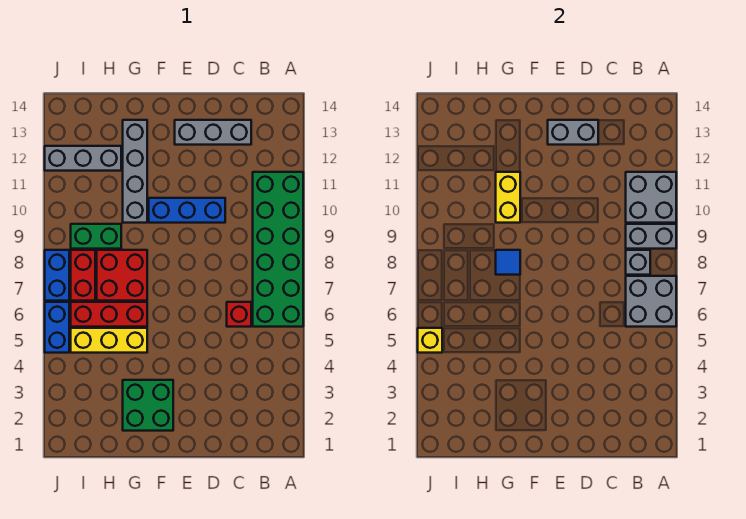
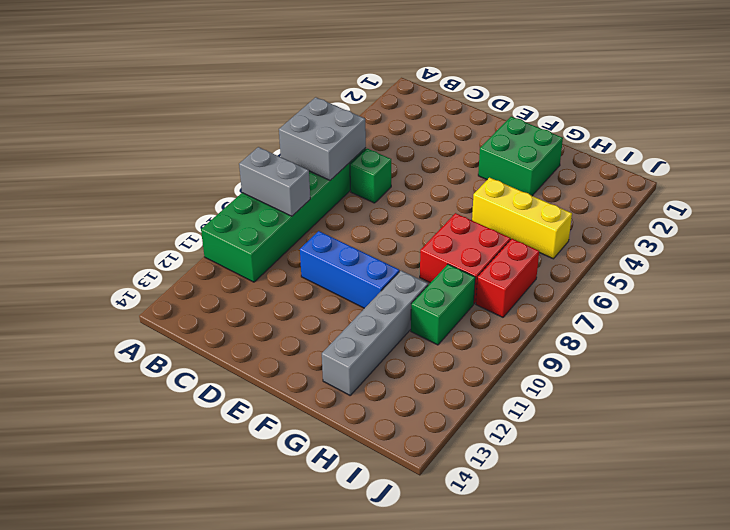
green brick C6 level 1 -> red brick C6 level 1
green brick H9:H10 level 1 -> green brick H9:I9 level 1
none -> grey brick C13:E13 level 1
none -> red brick G6:I6 level 1
none -> grey brick H12:J12 level 1

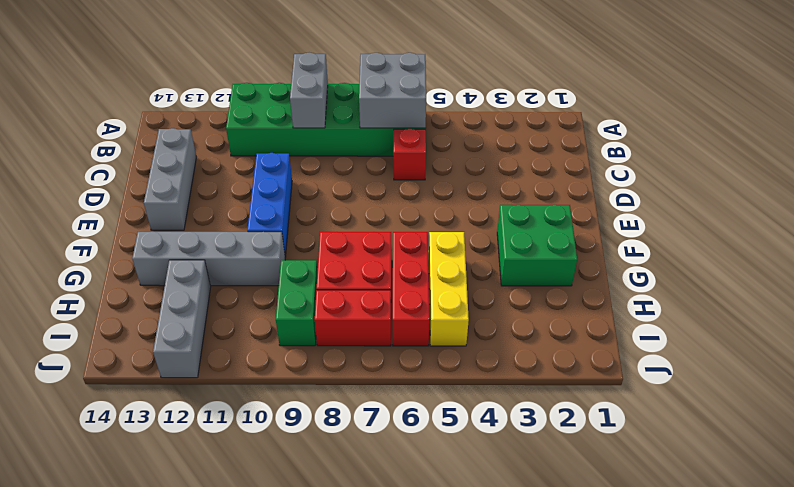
none -> blue brick J5:J6 level 1
none -> blue brick J7:J8 level 1
none -> grey brick A10:B11 level 2

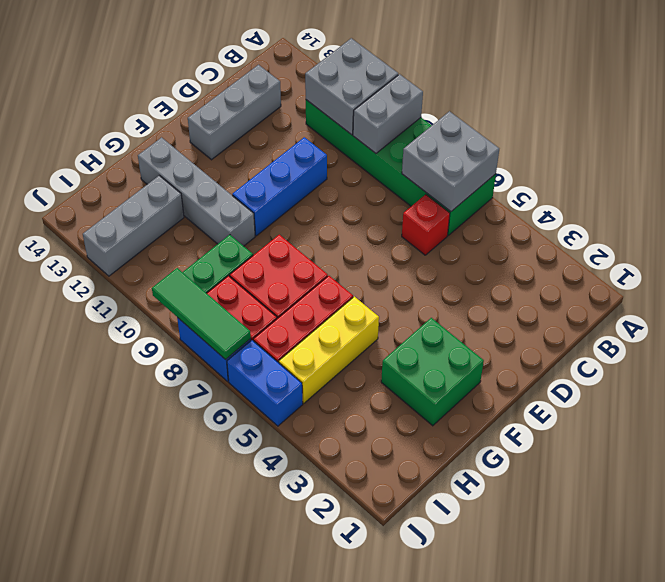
green tile J7:J9 level 2 -> none
none -> grey brick B8 level 2
none -> grey brick D13:E13 level 2
none -> blue tile G8 level 2

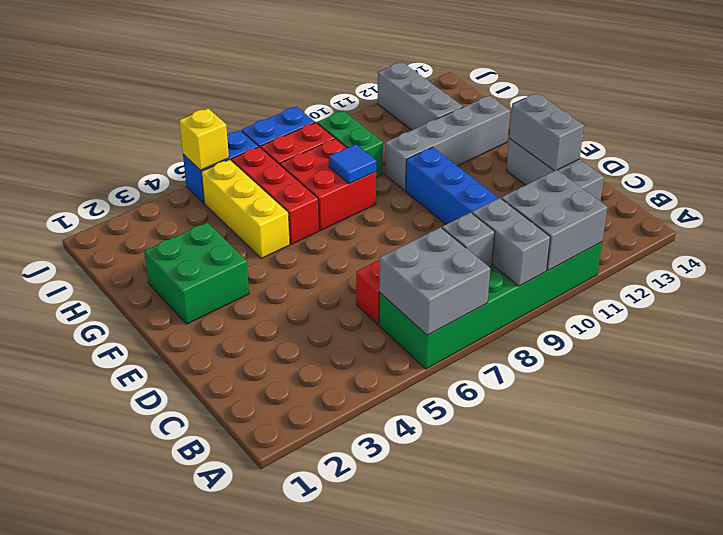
none -> yellow brick G10:G11 level 2

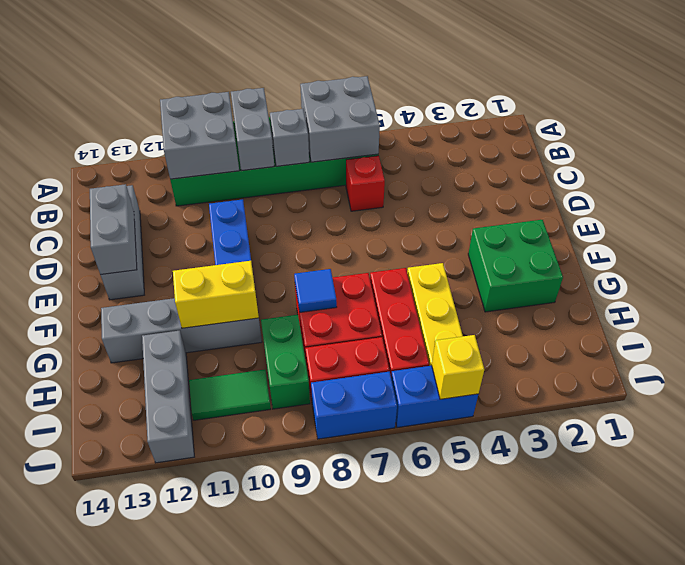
green tile I10:I11 level 1 -> none

